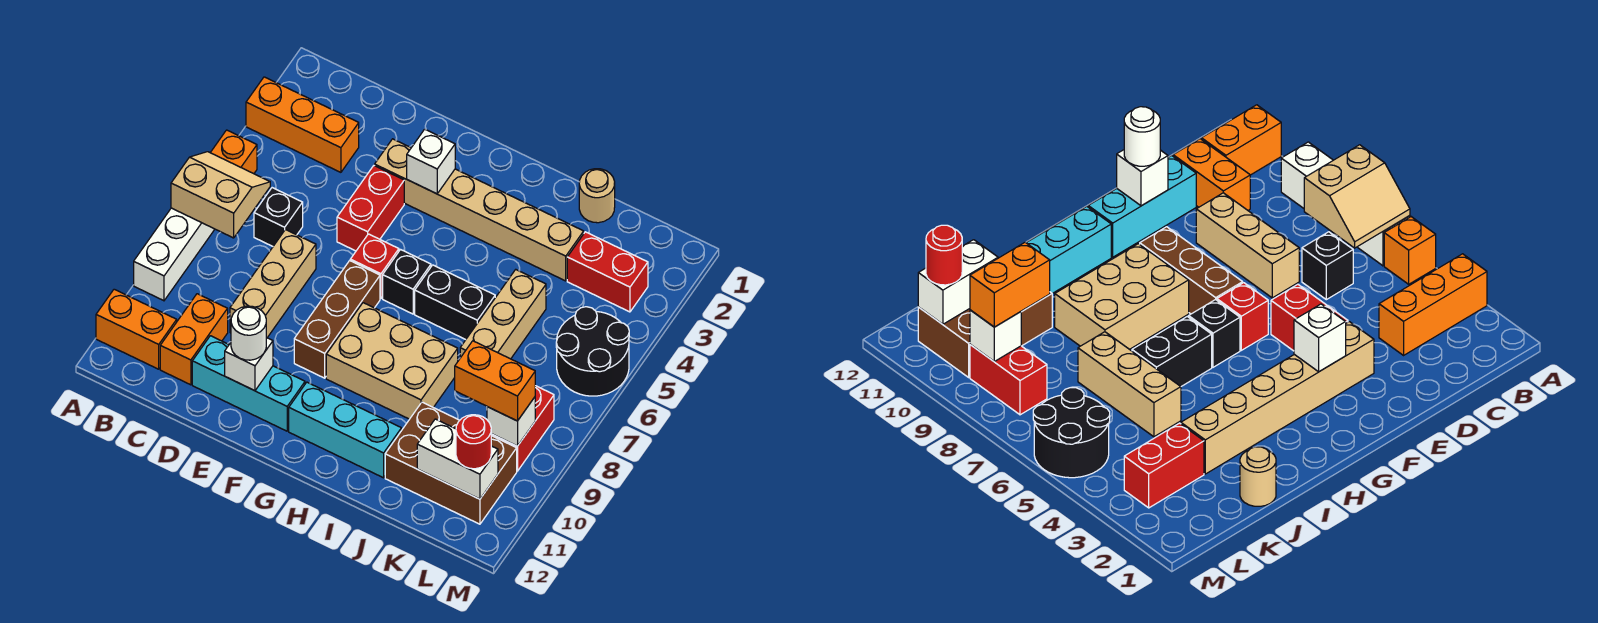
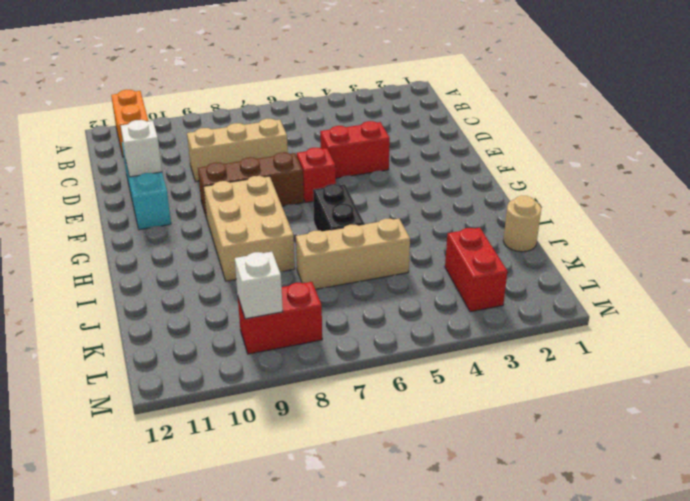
none -> orange brick A3:C3 level 1
none -> orange brick A5 level 1
none -> white brick A6:A9 level 1
none -> black brick C6 level 1

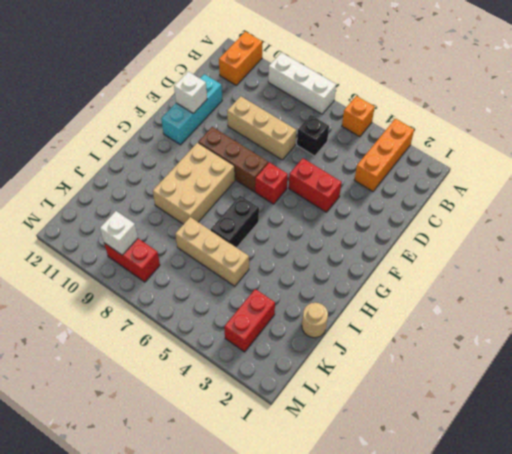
white brick A7:A9 level 1 -> white brick A6:A9 level 1
none -> orange brick C10:C11 level 1
none -> tan brick E3:J3 level 1
none -> black brick G6 level 1
none -> cyan brick G11:I11 level 1

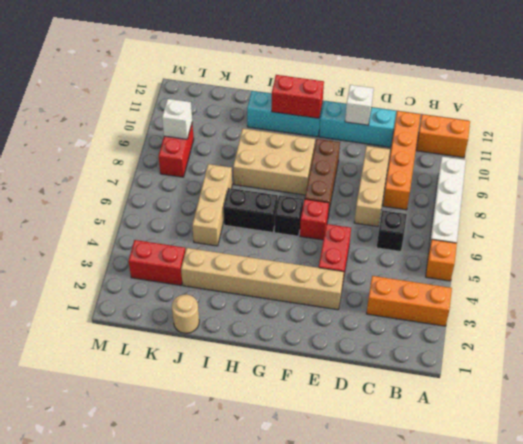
orange brick C8:C11 level 1 -> orange brick C10:C11 level 1
red brick G11:H11 level 2 -> none
none -> brown brick J10:L11 level 1
none -> black round brick L5:M6 level 1
none -> tan slope A6:B7 level 2 top 7
none -> white brick F3 level 2

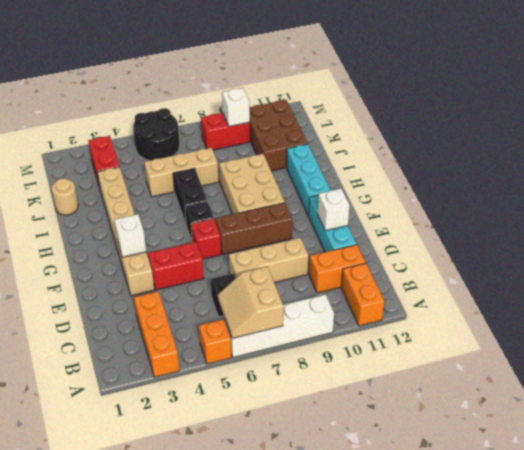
none -> white brick K11:L11 level 2
none -> white round brick E11 level 3
none -> orange brick K9:L9 level 3
none -> red round brick L11 level 3

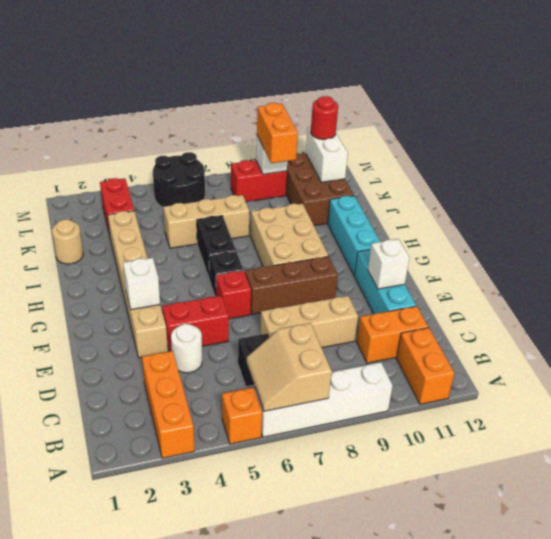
white round brick D4 level 1 -> white round brick E11 level 3

